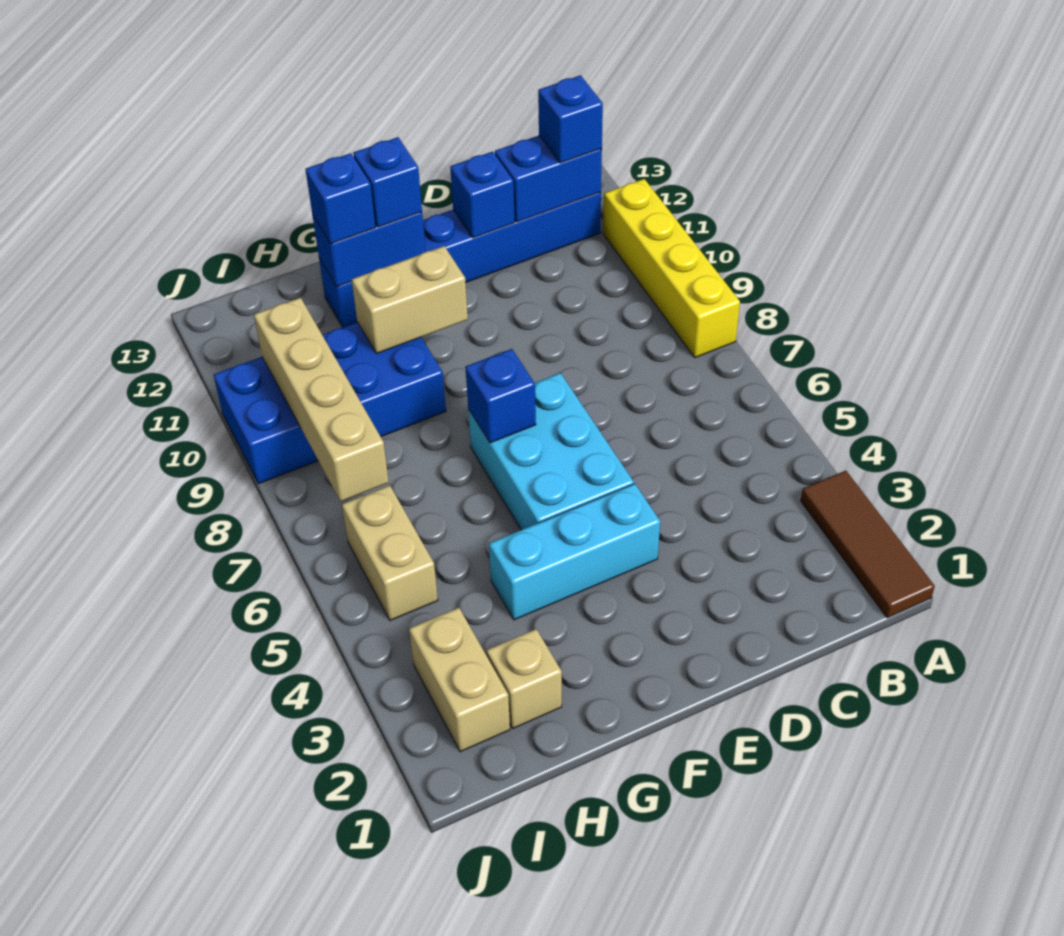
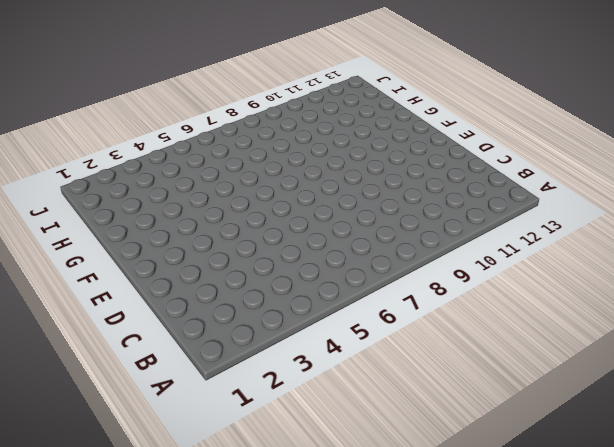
none -> brown tile A1:A3 level 1
none -> yellow brick A8:A11 level 1
none -> blue brick B12:G12 level 1

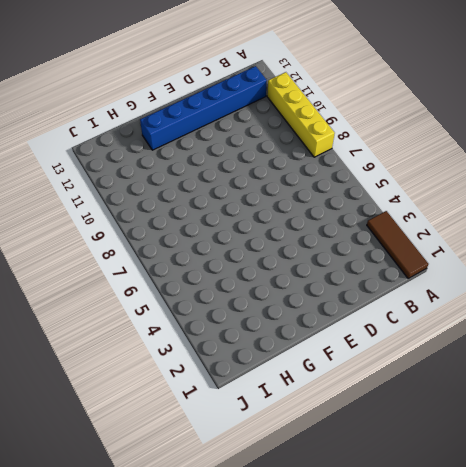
none -> cyan brick E4:G4 level 1
none -> cyan brick E5:F7 level 1
none -> blue brick G9:J10 level 1

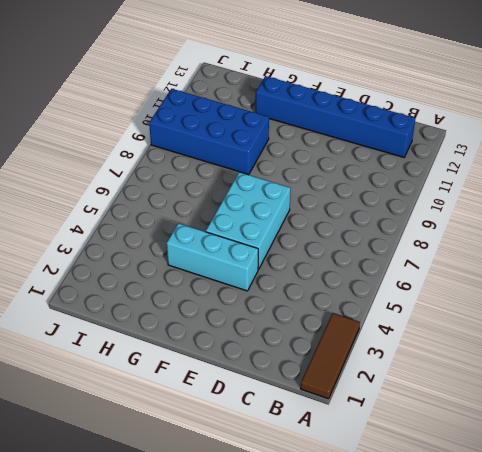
none -> yellow brick A8:A11 level 1
none -> tan brick H2 level 1
none -> tan brick I2:I3 level 1

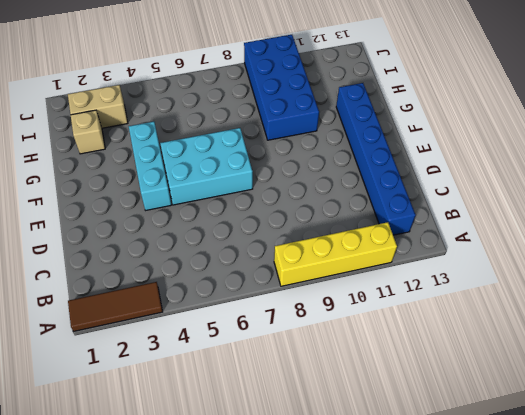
none -> tan brick I5:I6 level 1
none -> blue brick B12:C12 level 2
none -> blue brick D12 level 2

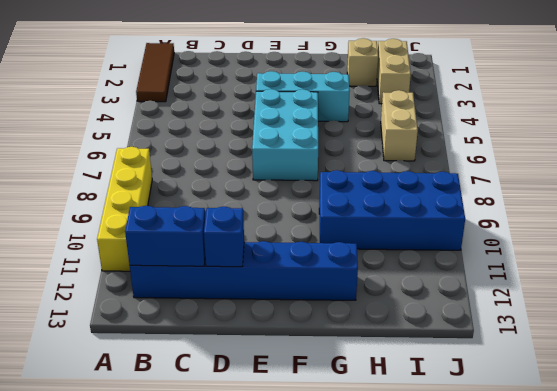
none -> blue brick F7 level 2
none -> tan brick F10:G10 level 2
none -> blue brick F12:G12 level 2

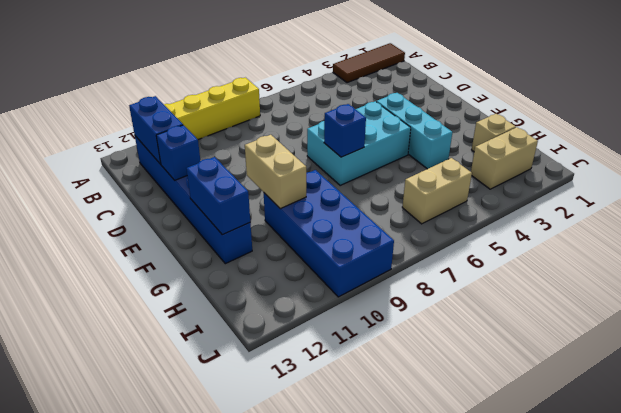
none -> tan brick I7:I10 level 2
none -> blue brick B12 level 3
none -> blue brick F12 level 3

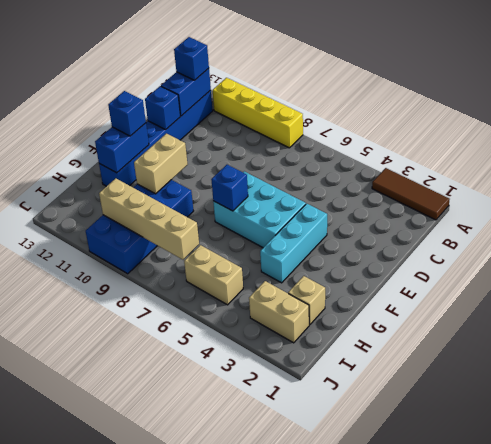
none -> blue brick G12 level 3

